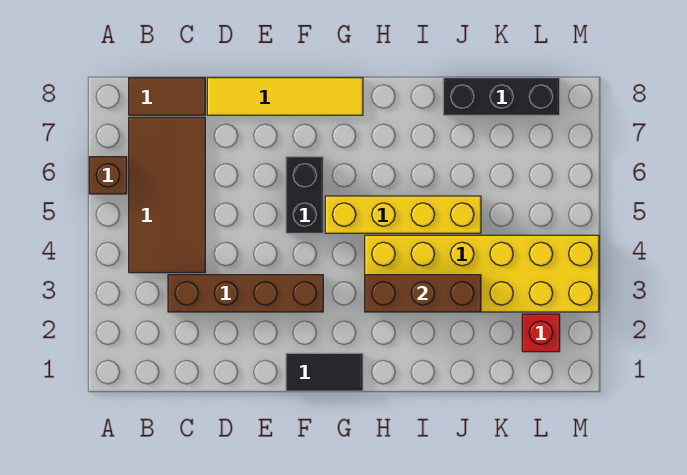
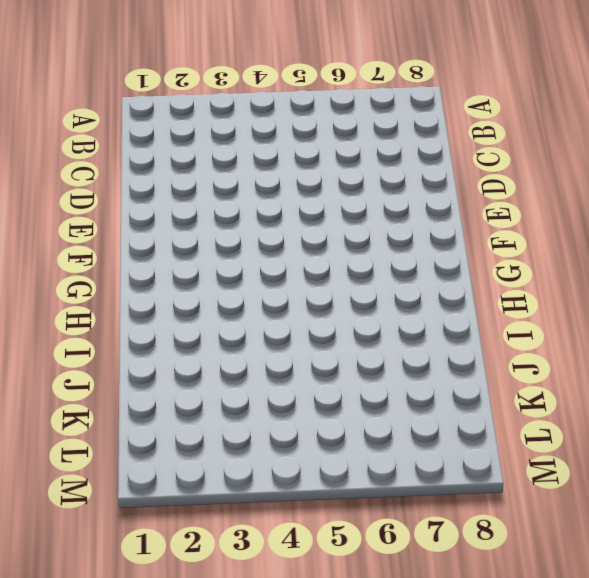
none -> brown brick A6 level 1
none -> brown tile B4:C7 level 1
none -> brown tile B8:C8 level 1

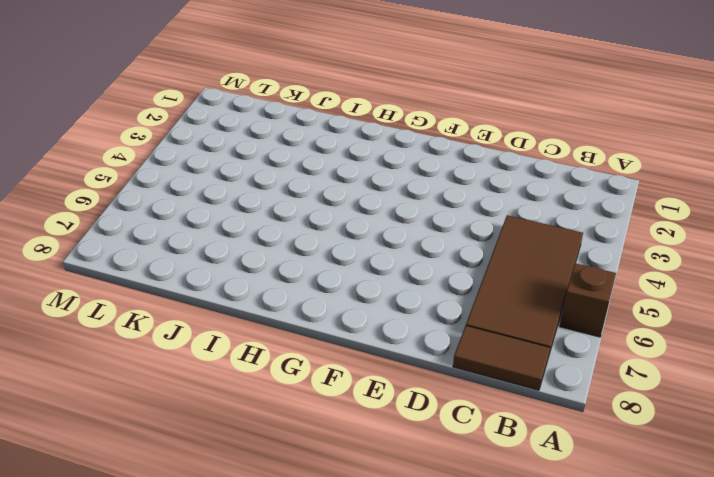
none -> brown brick C3:F3 level 1
none -> yellow tile D8:G8 level 1
none -> black tile F1:G1 level 1

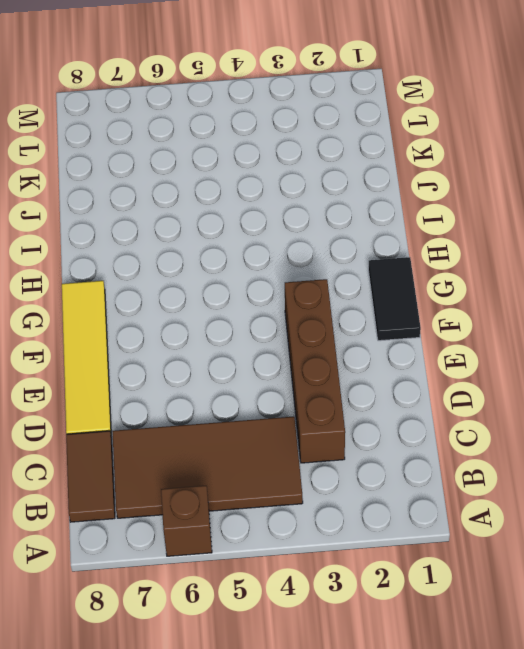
none -> black brick F5:F6 level 1
none -> yellow brick G5:J5 level 1
none -> yellow brick H3:M4 level 1

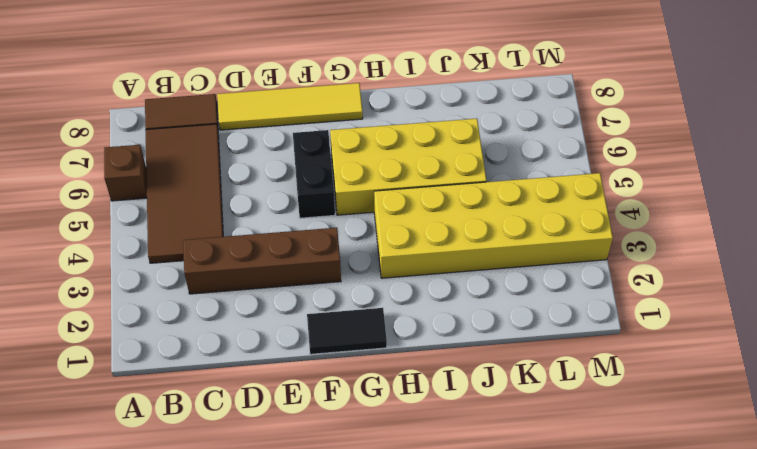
yellow brick G5:J6 level 1 -> yellow brick G5:J5 level 1
none -> black brick J8:L8 level 1
none -> red brick L2 level 1
none -> brown brick H3:J3 level 2

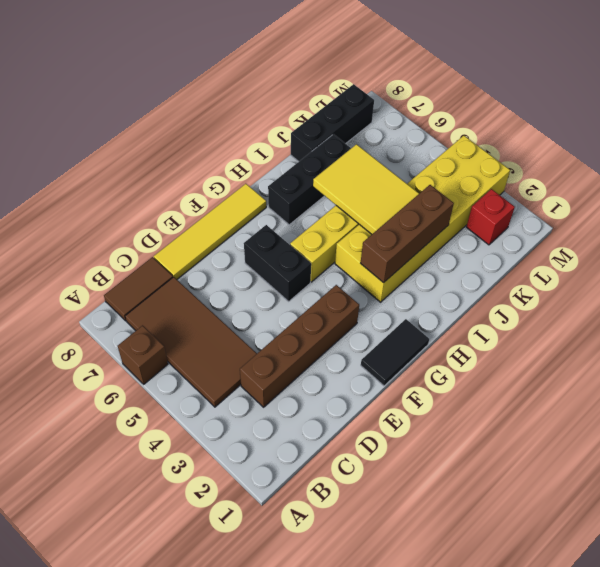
black brick H7:J7 level 1 -> none
yellow tile I4:J6 level 2 -> none

